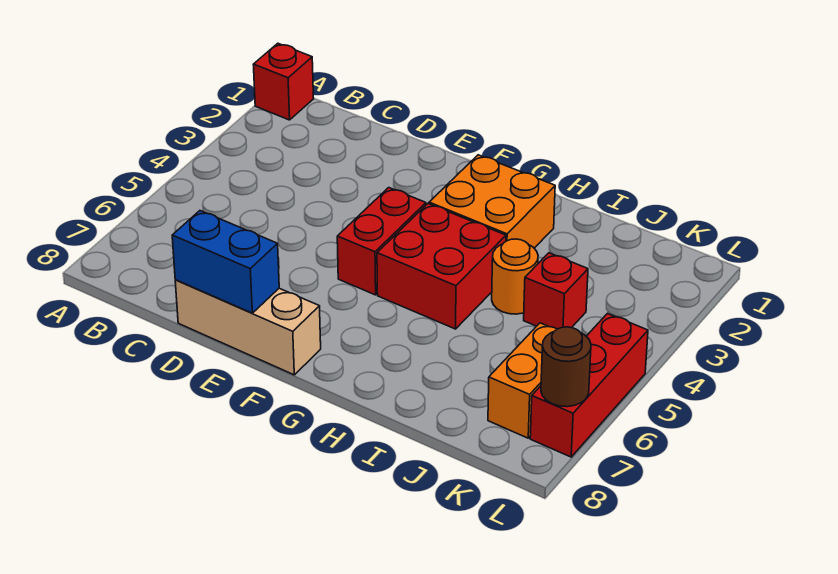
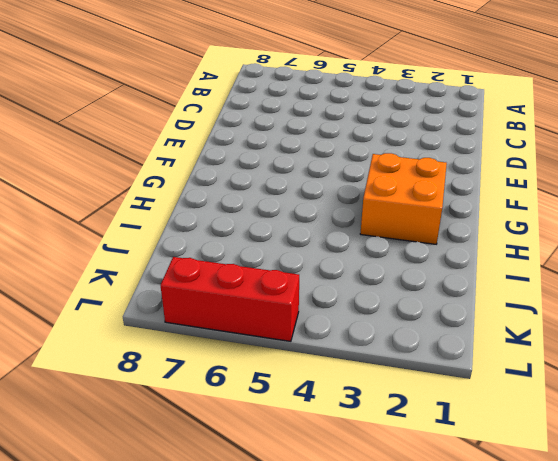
none -> red brick A1 level 1
none -> tan brick D8:F8 level 1

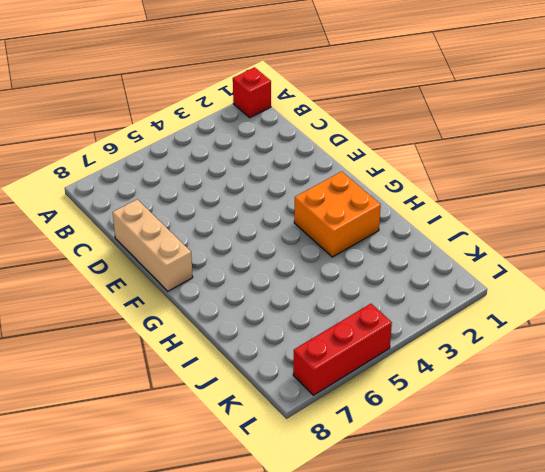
none -> red brick F4:F5 level 1
none -> red brick G4:H5 level 1

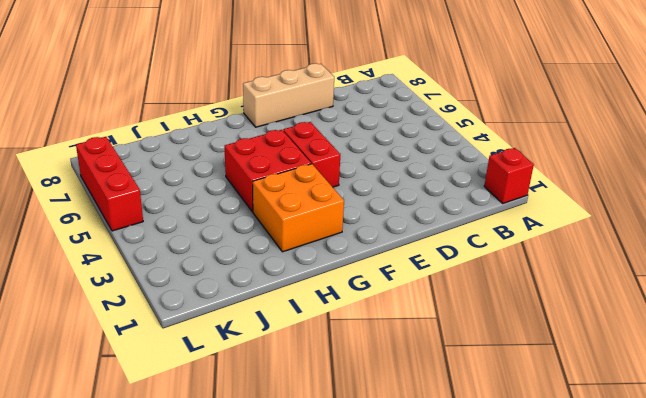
none -> orange round brick I4 level 1
none -> red brick J4 level 1

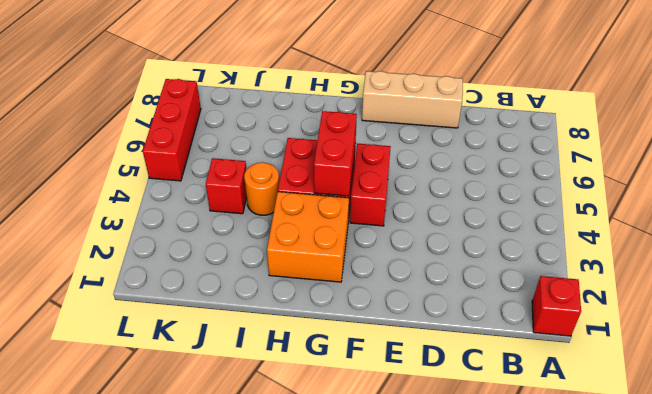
red brick G4:G5 level 2 -> none
none -> orange brick K6:K7 level 1
none -> blue brick D8:E8 level 2

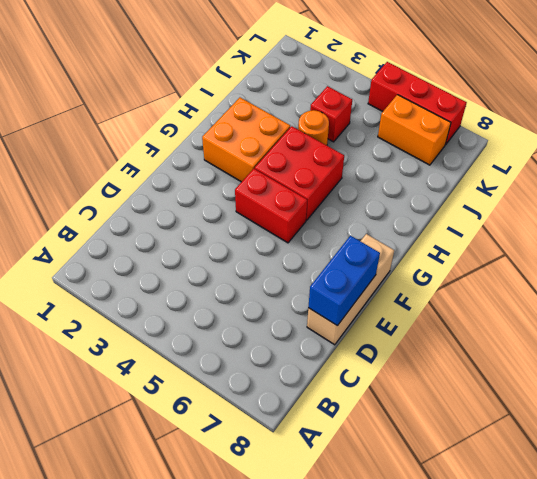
none -> red brick A1 level 1
none -> brown round brick L7 level 2

